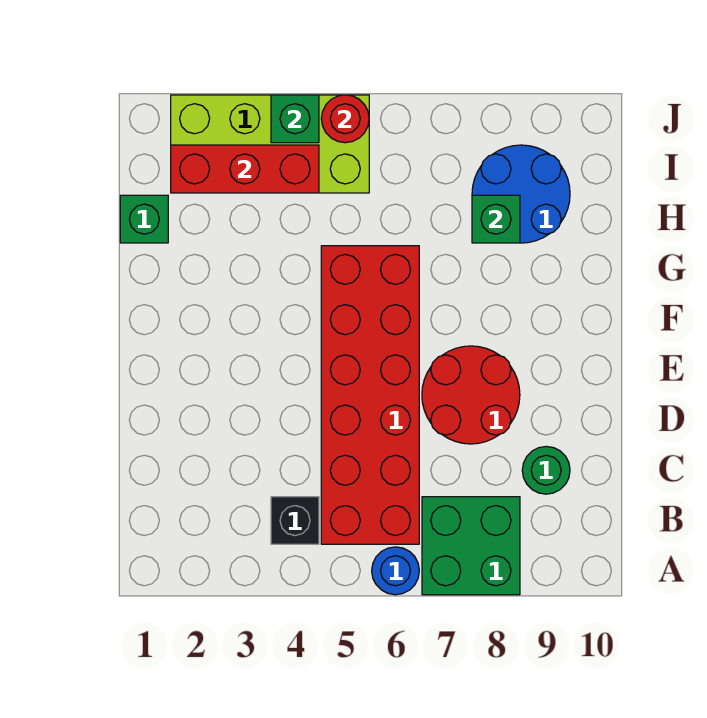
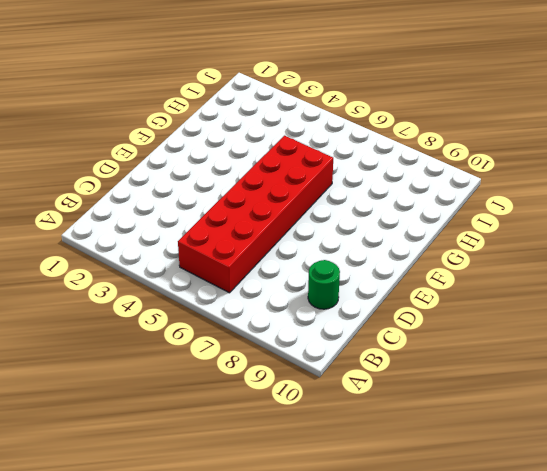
none -> blue round brick A6 level 1
none -> green brick A7:B8 level 1
none -> black brick B4 level 1

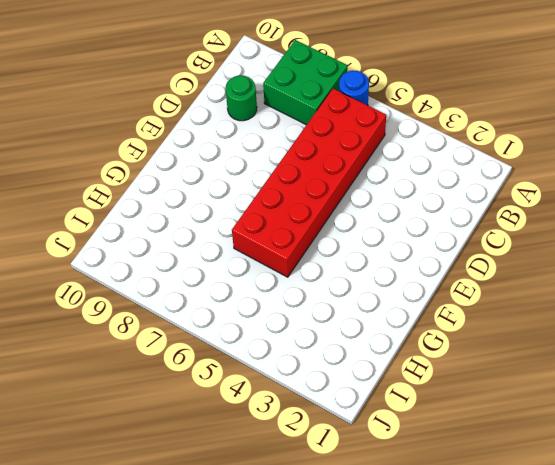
none -> black brick B4 level 1
none -> red round brick D7:E8 level 1
none -> green brick H1 level 1

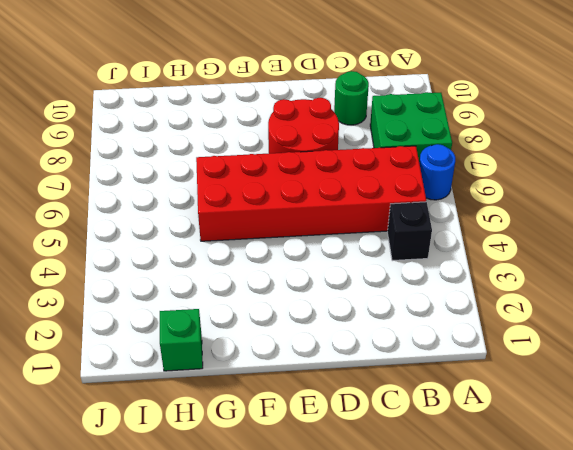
none -> blue round brick H8:I9 level 1
none -> lime brick I2:J5 level 1
none -> green brick H8 level 2

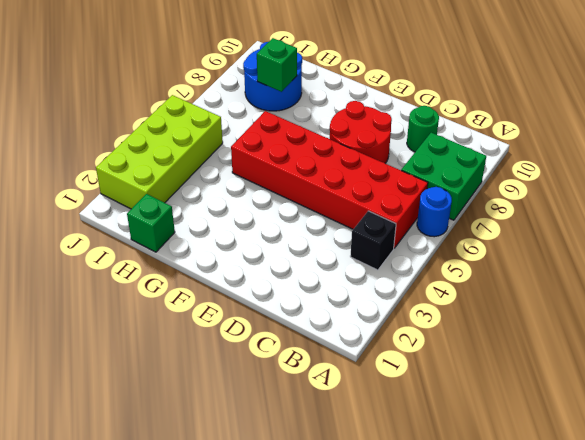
none -> red brick I2:I4 level 2
none -> green brick J4 level 2
none -> red round brick J5 level 2

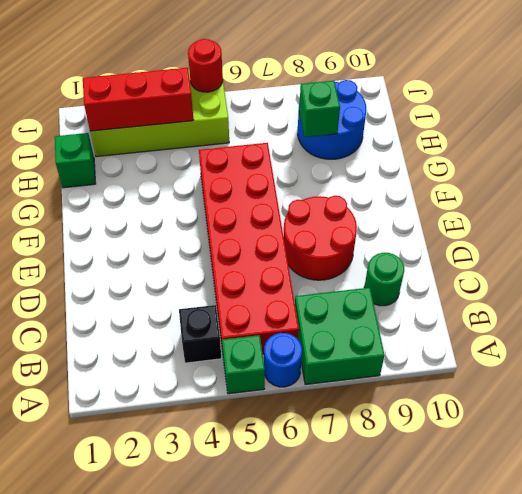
green brick A5 level 1 -> green brick J4 level 2

